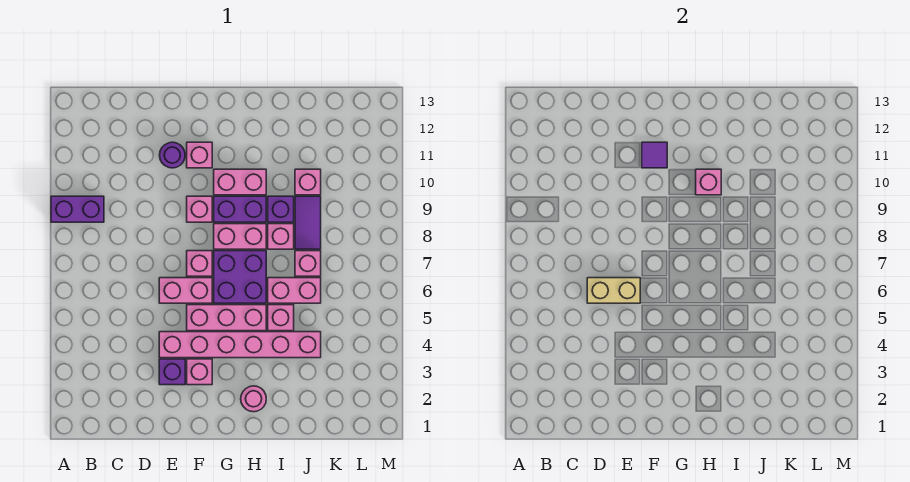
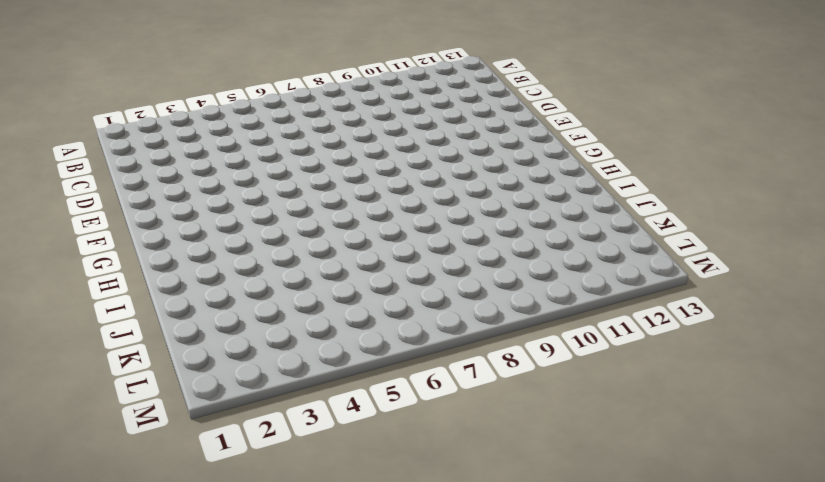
none -> purple brick A9:B9 level 1
none -> purple brick E3 level 1
none -> pink brick E4:J4 level 1

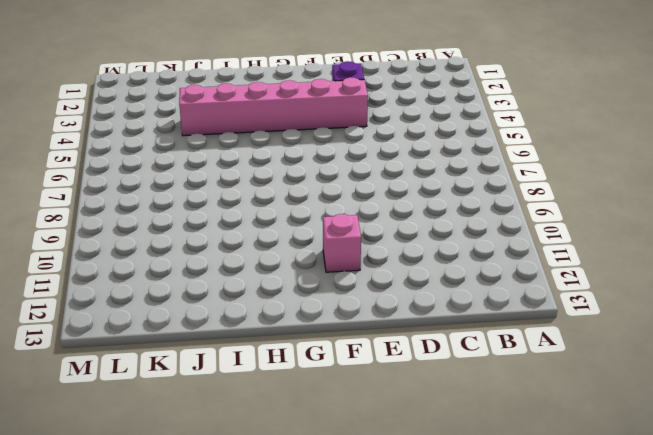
none -> purple brick A9:B9 level 1
none -> pink brick E6:F6 level 1
none -> purple round brick E11 level 1

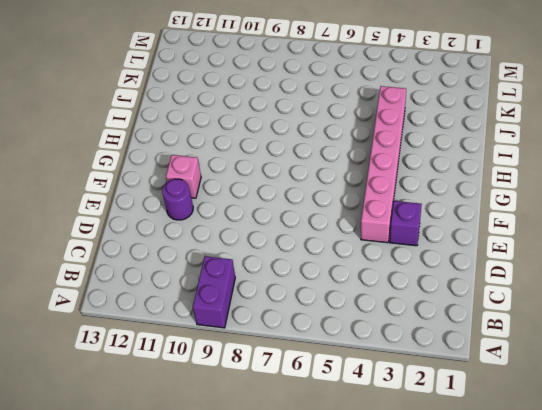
none -> pink brick E6:F6 level 1
none -> pink brick F3 level 1
none -> pink brick F5:H5 level 1

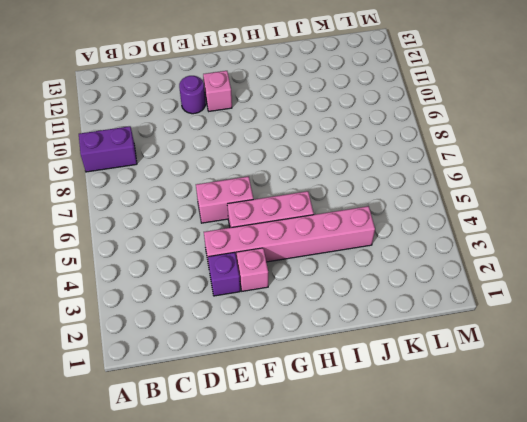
none -> pink brick F7 level 1
none -> pink brick F9 level 1
none -> purple brick G6:H7 level 1

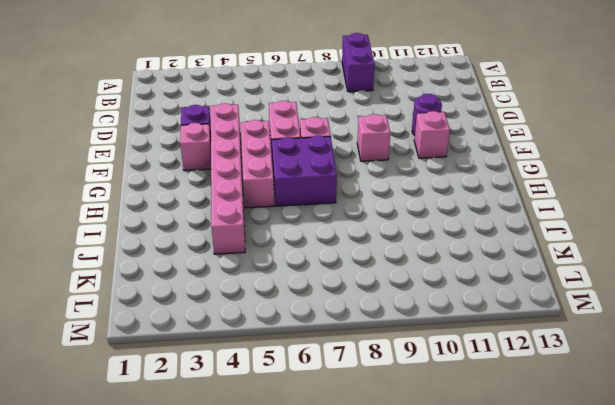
none -> pink brick G8:H8 level 1
none -> purple brick G9:H9 level 1
none -> pink brick G10:H10 level 1

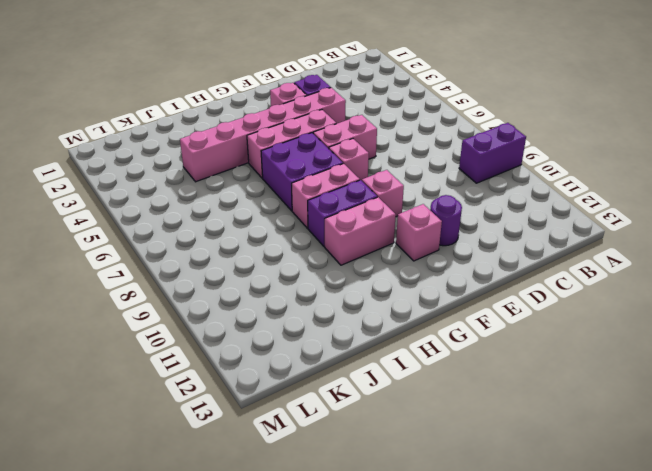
none -> pink round brick H2 level 1
none -> pink brick I5 level 1
none -> pink brick I6:J6 level 1

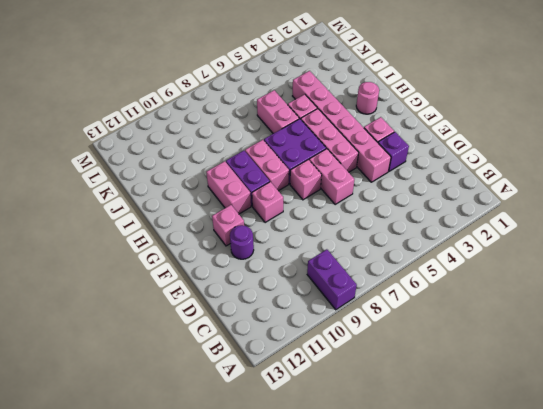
none -> pink brick I8 level 1
none -> purple brick I9 level 1
none -> pink brick J7 level 1

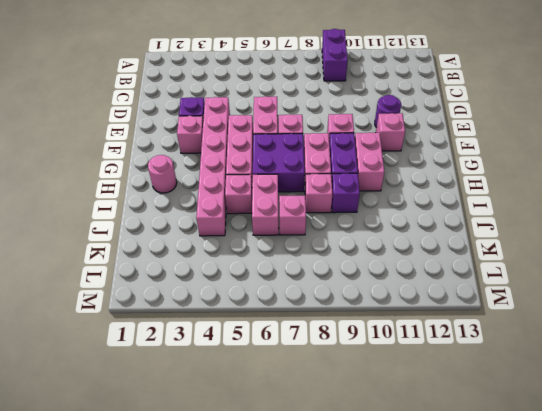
none -> purple tile J8:J9 level 1
none -> pink brick J10 level 1
none -> tan brick D6:E6 level 2

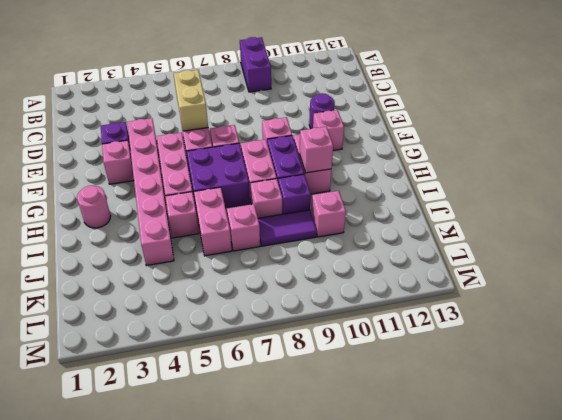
none -> purple tile F11 level 2

